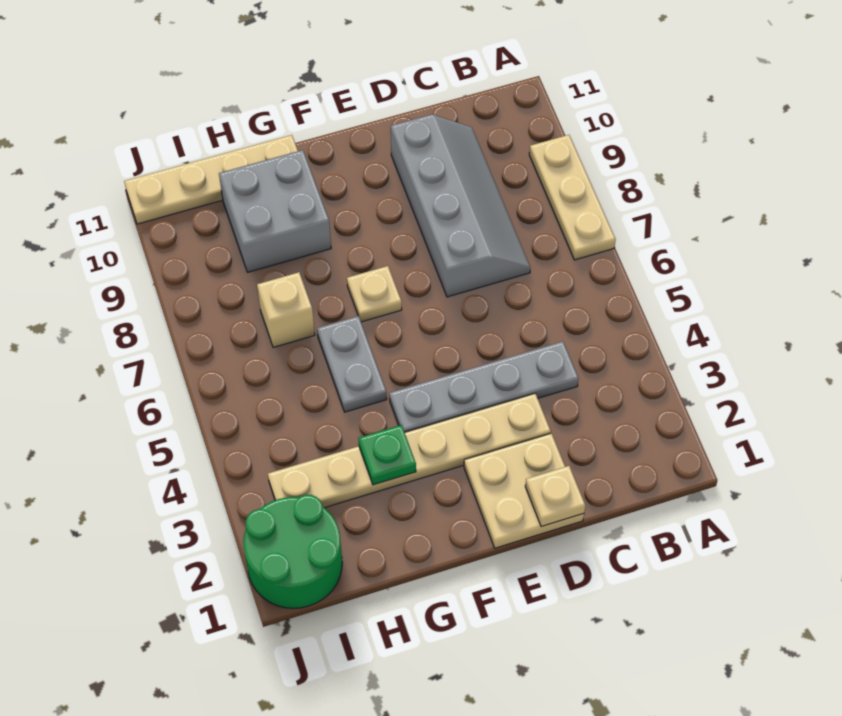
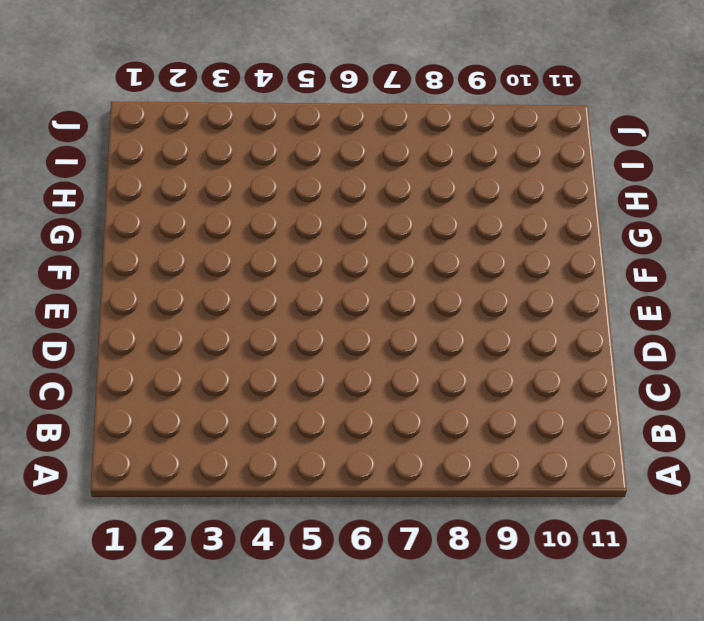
none -> tan plate A7:A9 level 1
none -> grey plate C4:F4 level 1
none -> grey slope C7:D10 level 1 top D

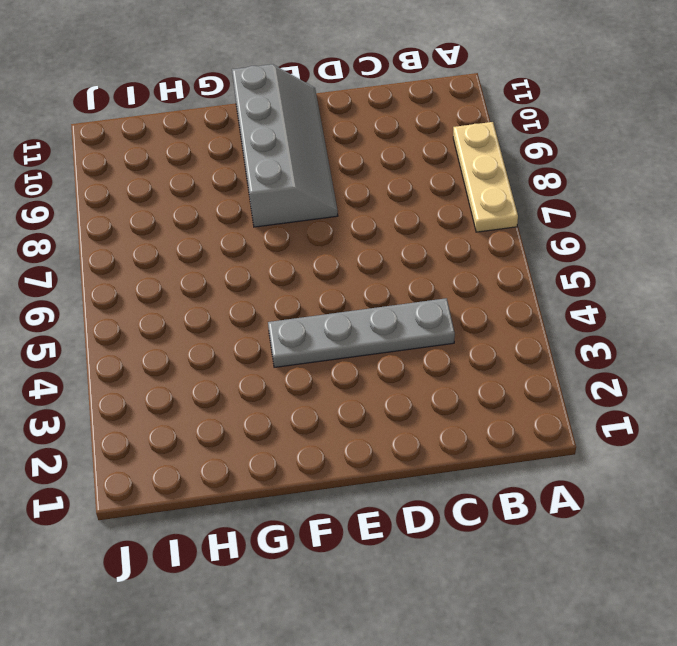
grey slope E8:F11 level 1 top F -> grey slope C7:D10 level 1 top D
none -> tan plate D1:E2 level 1
none -> tan plate D3:I3 level 1
none -> tan plate F7 level 1

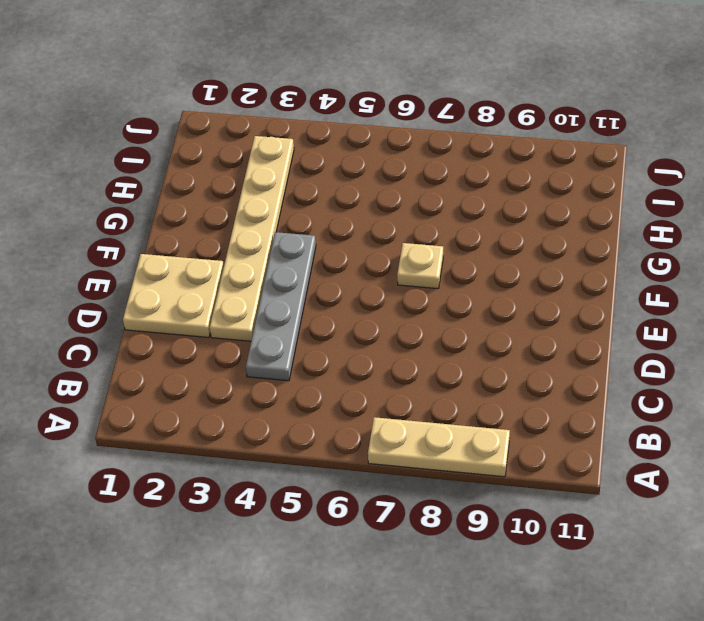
none -> grey slope C7:D10 level 1 top D
none -> grey plate G5:G6 level 1
none -> grey brick G9:H10 level 1

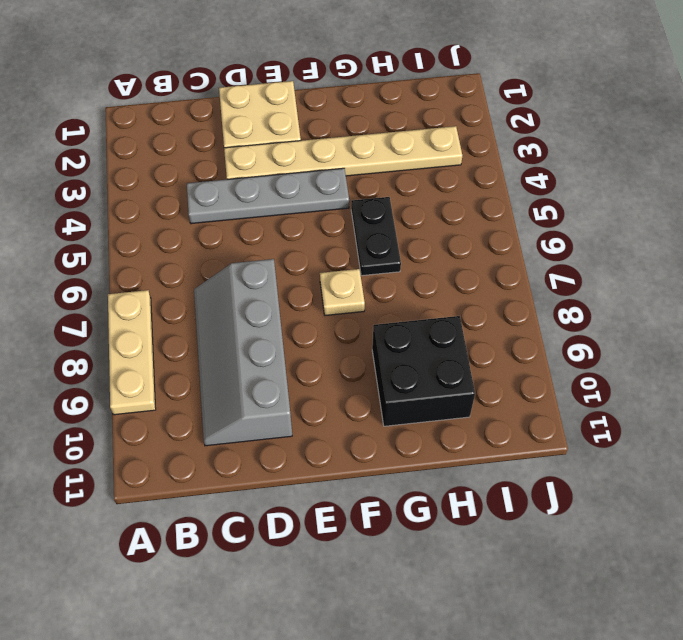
black plate G5:G6 level 1 -> grey plate G5:G6 level 1
black brick G9:H10 level 1 -> grey brick G9:H10 level 1
none -> tan plate G11:J11 level 1
none -> tan brick H7 level 1
none -> green round brick I1:J2 level 1

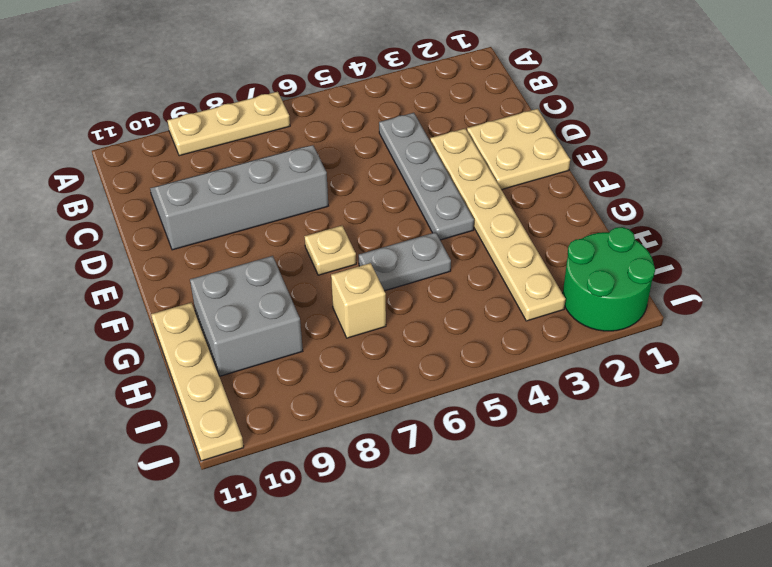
none -> tan plate D1 level 2
none -> green plate G3 level 2

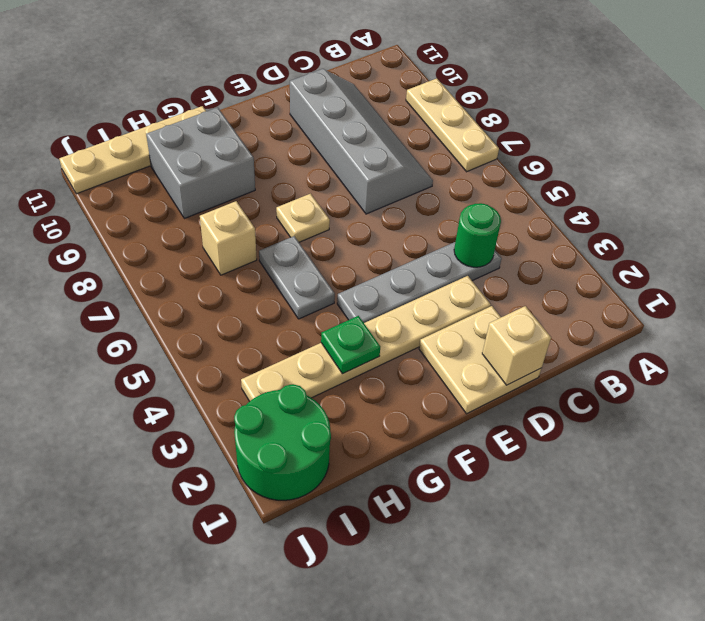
green round brick C4 level 2 -> none
tan brick D1 level 2 -> tan plate D1 level 2

